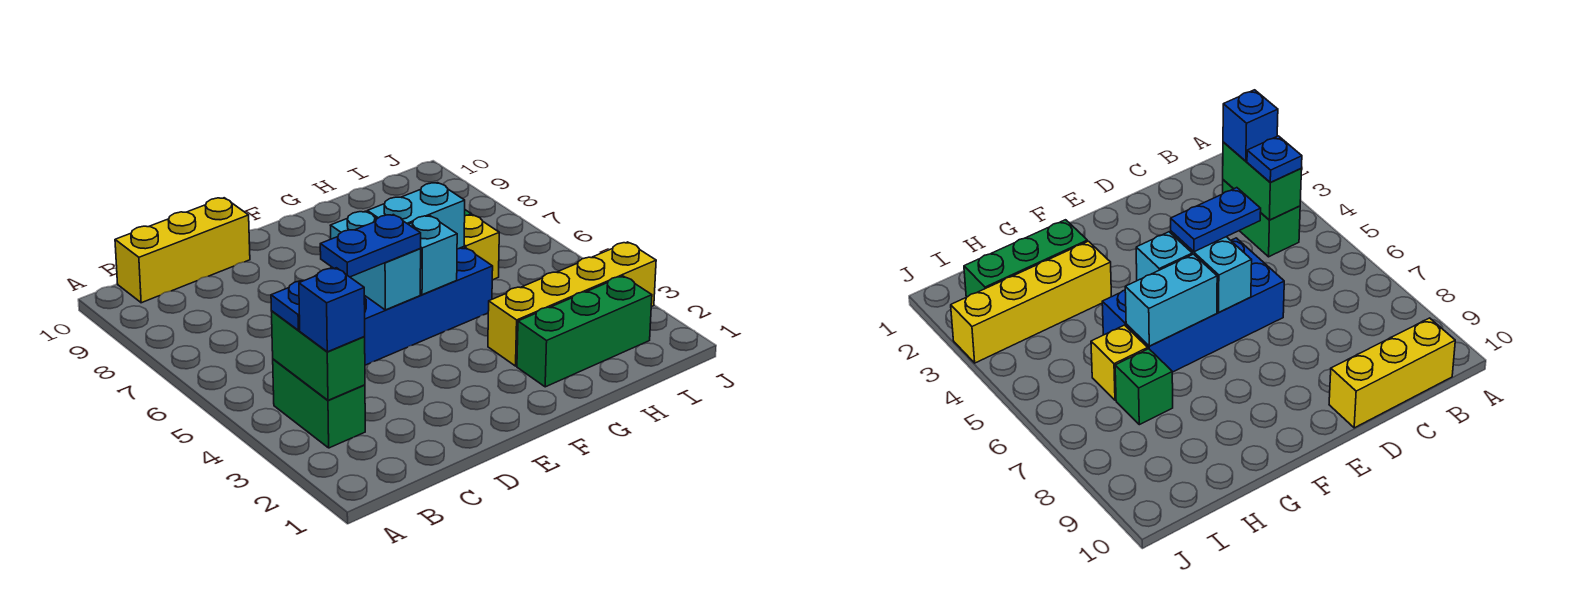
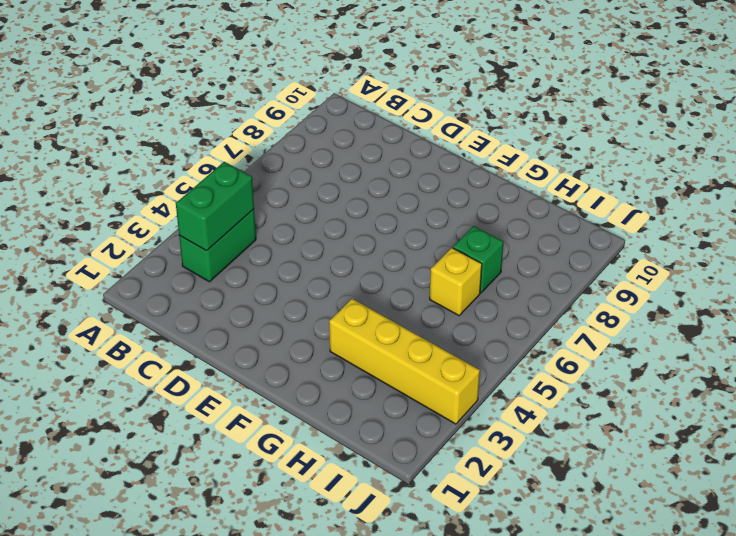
none -> yellow brick B10:D10 level 1
none -> blue brick D5:G6 level 1
none -> green brick G2:I2 level 1

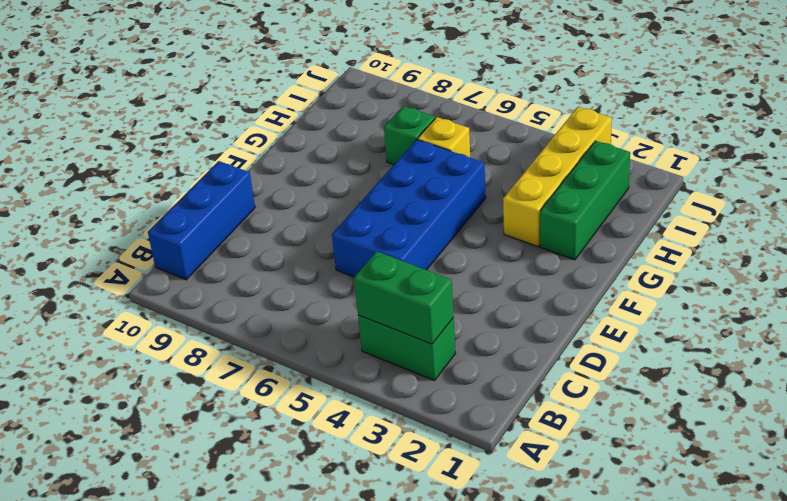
blue brick B10:D10 level 1 -> yellow brick B10:D10 level 1
none -> cyan brick E5:E6 level 2
none -> cyan brick F5 level 2
none -> cyan brick F6:G6 level 2

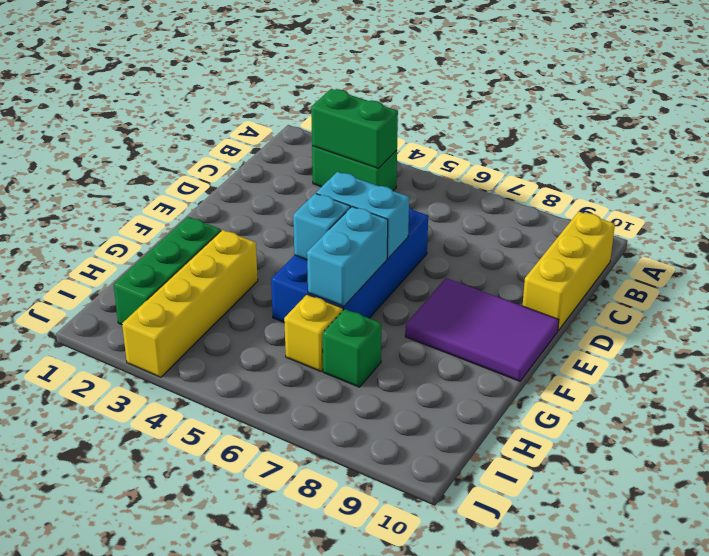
purple tile E8:F10 level 1 -> none
none -> blue brick B3 level 3
none -> blue plate B4 level 3
none -> blue plate D5:E5 level 3

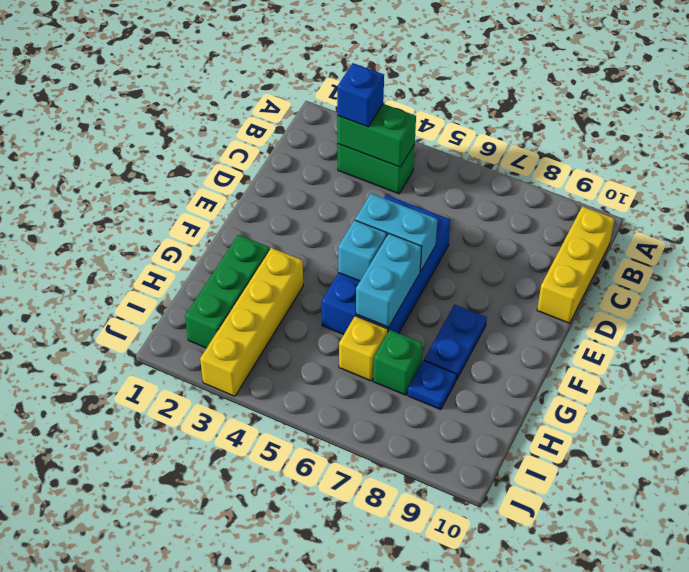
blue plate F8:G8 level 1 -> blue plate D5:E5 level 3
blue plate H8 level 1 -> blue plate B4 level 3

